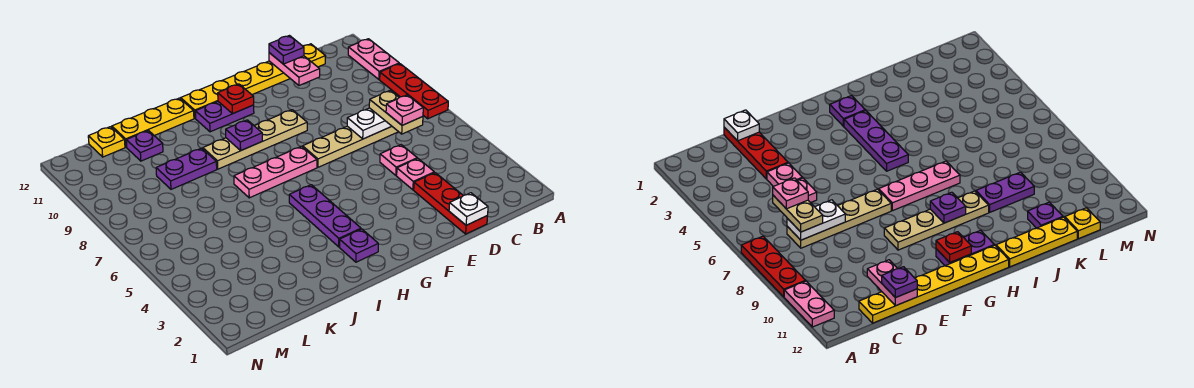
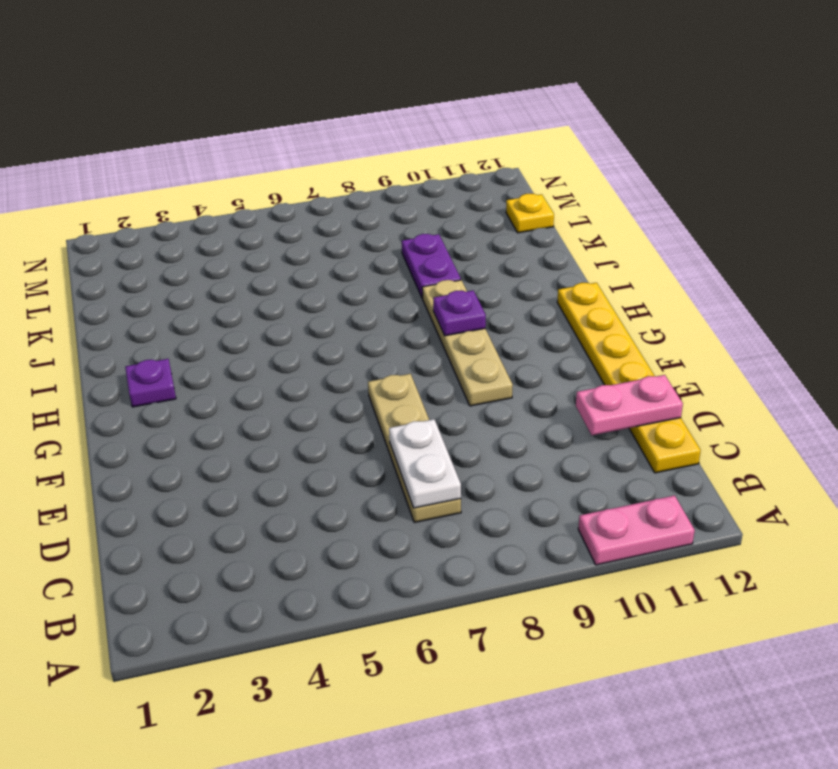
none -> red plate A7:A9 level 1
none -> red plate D1:D3 level 1
none -> pink plate D4 level 1

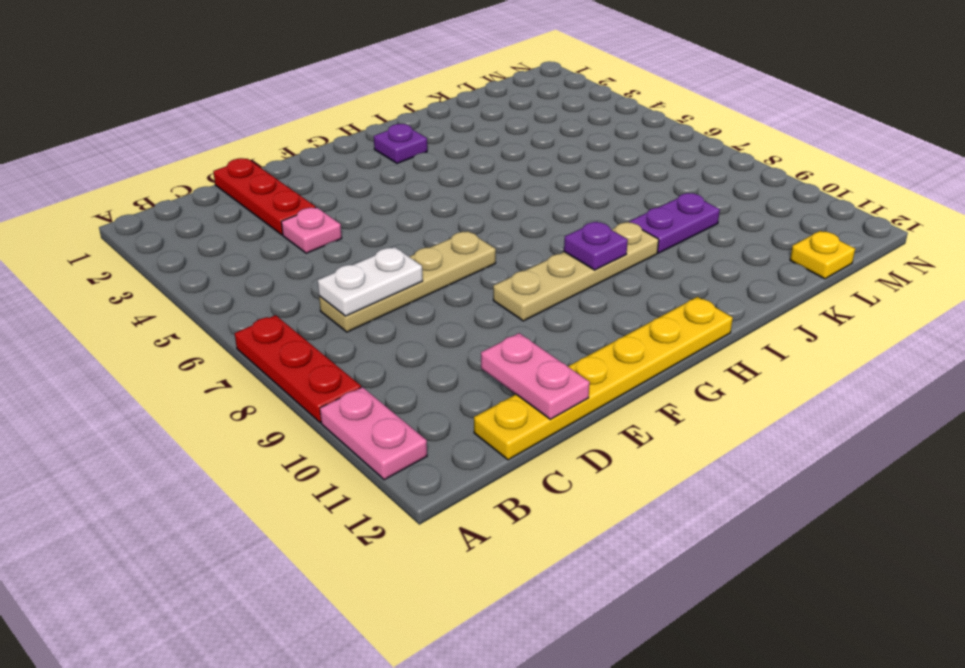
none -> pink plate D5 level 1
none -> pink plate G7:I7 level 1
none -> purple plate G11:H11 level 1

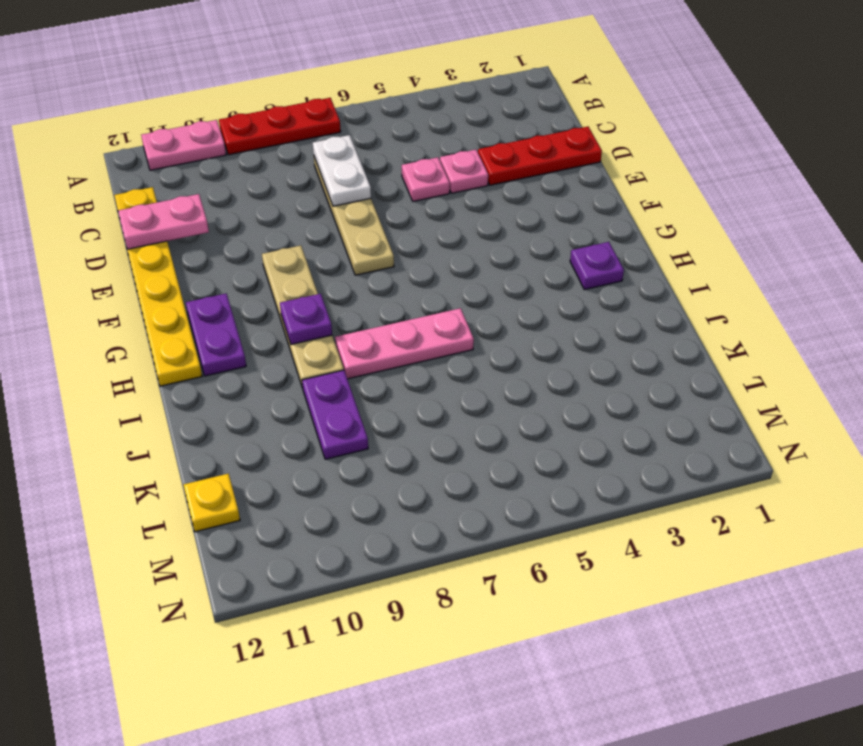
pink plate I6:I8 level 1 -> pink plate G7:I7 level 1
none -> purple plate H3:H5 level 1
none -> yellow plate I12:K12 level 1
none -> purple plate K11 level 1

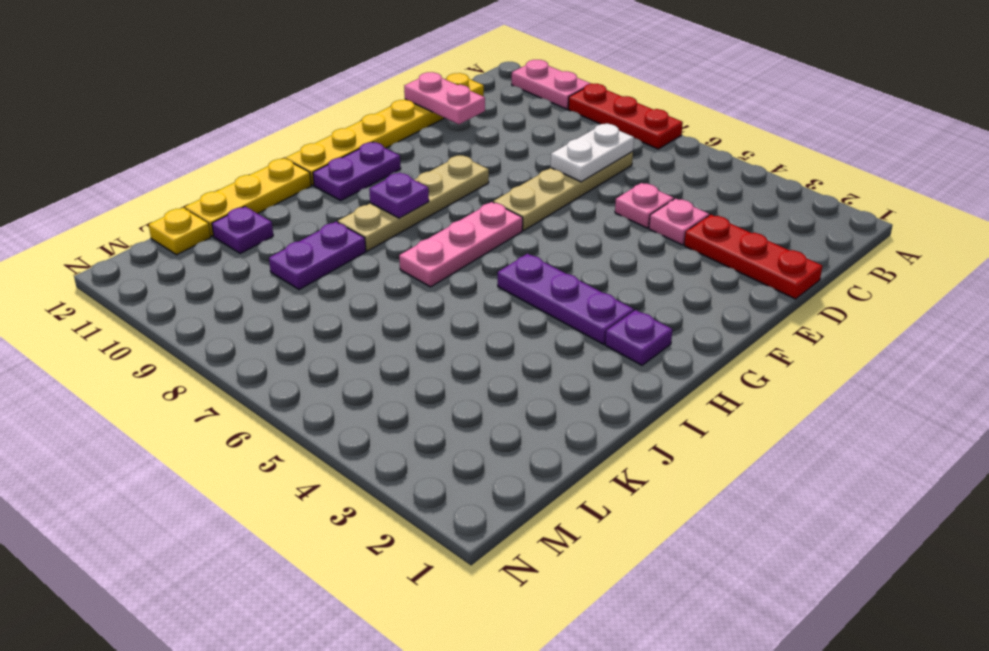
none -> white plate D1 level 2
none -> red plate G11 level 2
none -> tan plate C6:C7 level 3

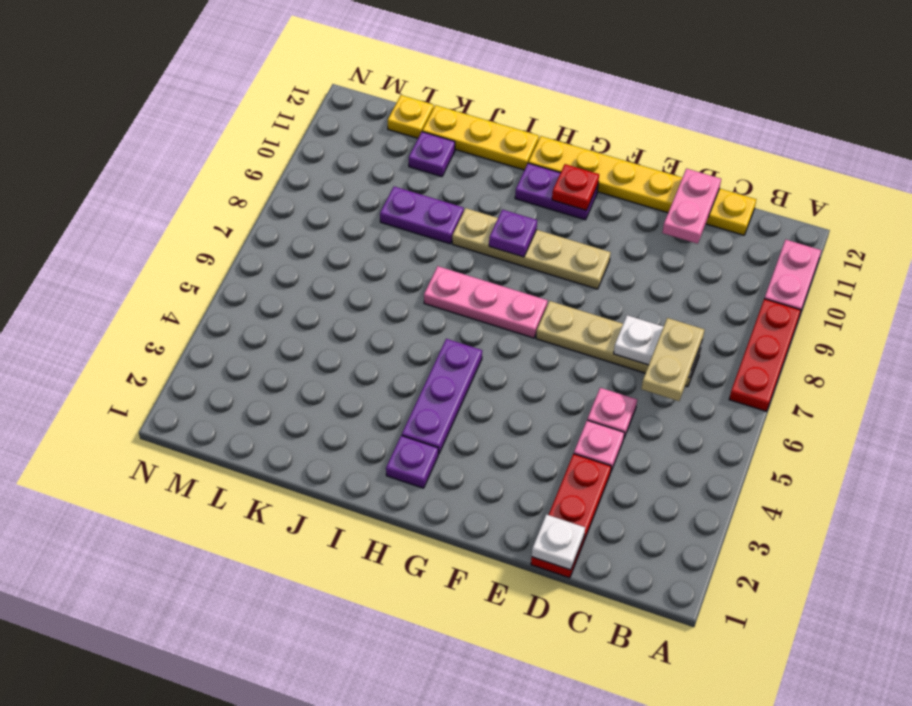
none -> purple plate D12 level 3
none -> pink plate C6 level 4

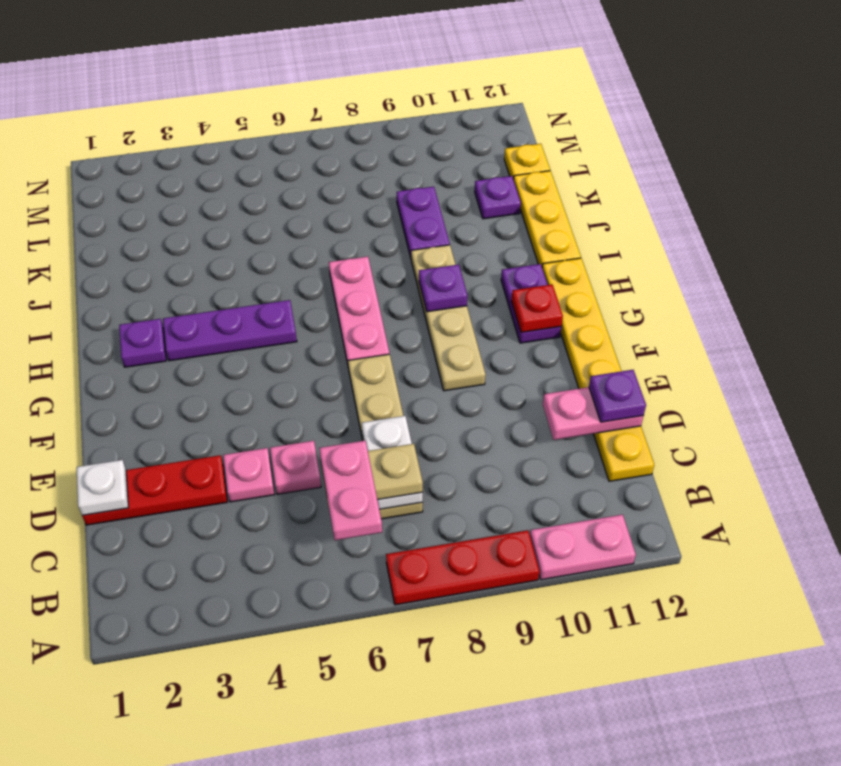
pink plate B6:C6 level 4 -> pink plate C6 level 4

